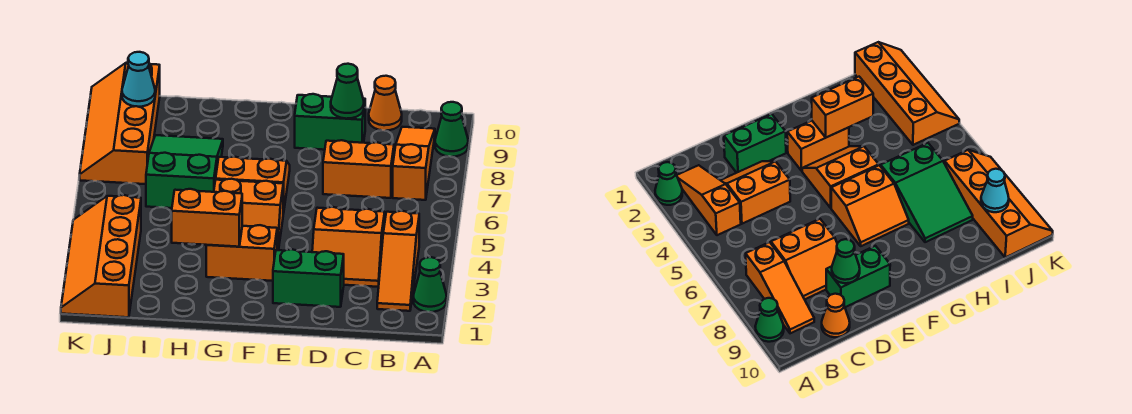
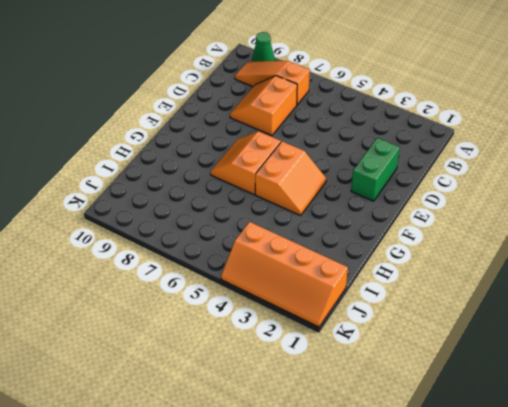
none -> green cone A2 level 1
none -> orange slope B2:B4 level 1 top 4
none -> orange slope C3:D4 level 1 top 4

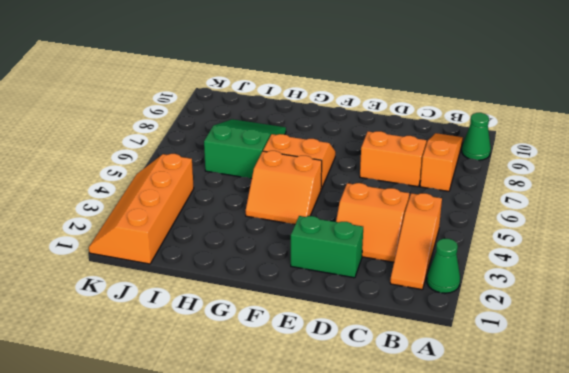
none -> orange cone C10 level 1
none -> green brick D9:E9 level 1
none -> orange brick F3:G3 level 1

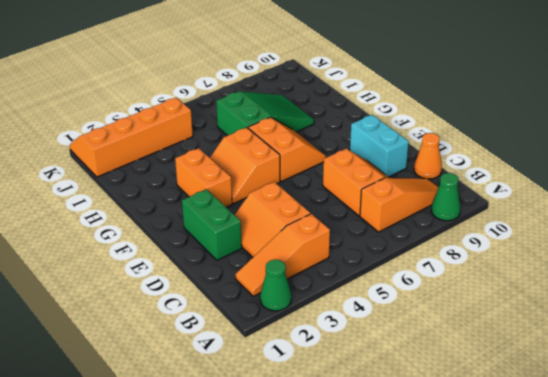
cyan brick D9:E9 level 1 -> green brick D9:E9 level 1
none -> orange slope J7:K10 level 1 top J
none -> green cone D9 level 2
none -> orange brick G3:H3 level 2

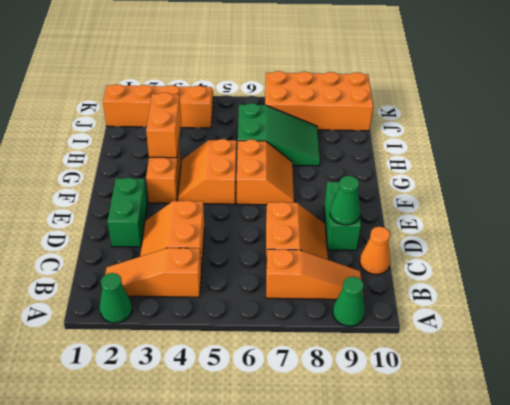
orange brick J7:K10 level 1 -> orange slope J7:K10 level 1 top J
none -> cyan cone J9 level 2

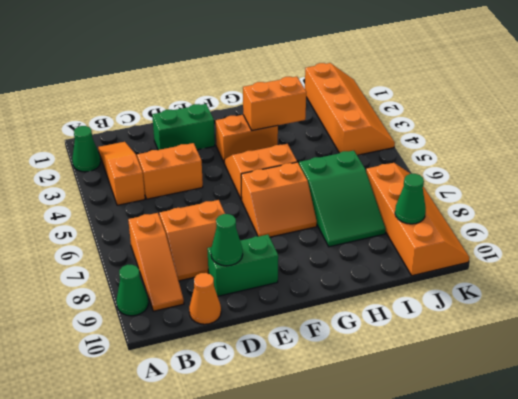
green cone J9 level 2 -> cyan cone J9 level 2

